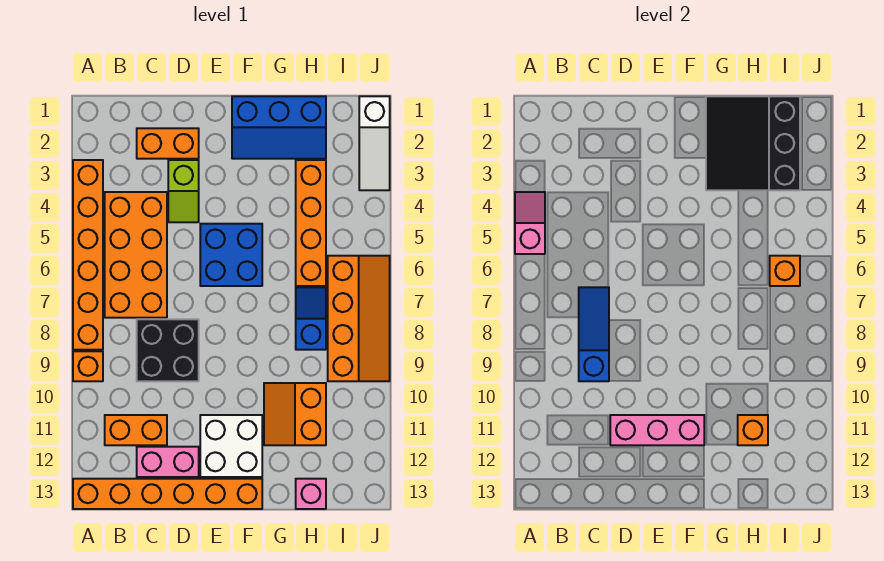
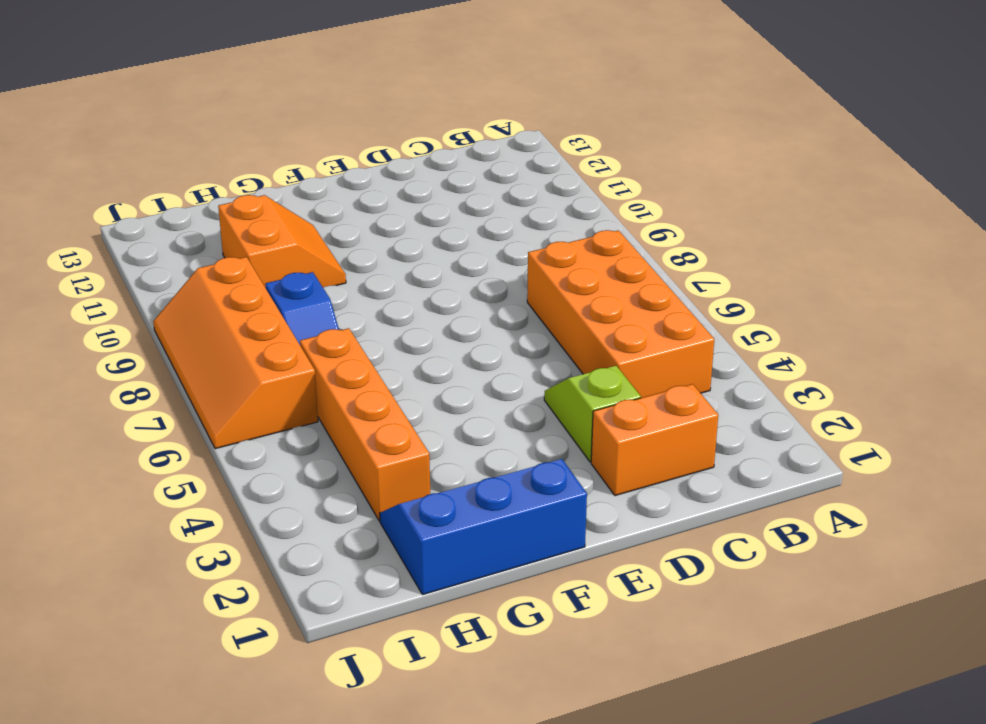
none -> orange brick A3:A8 level 1
none -> orange brick A9 level 1
none -> orange brick A13:F13 level 1

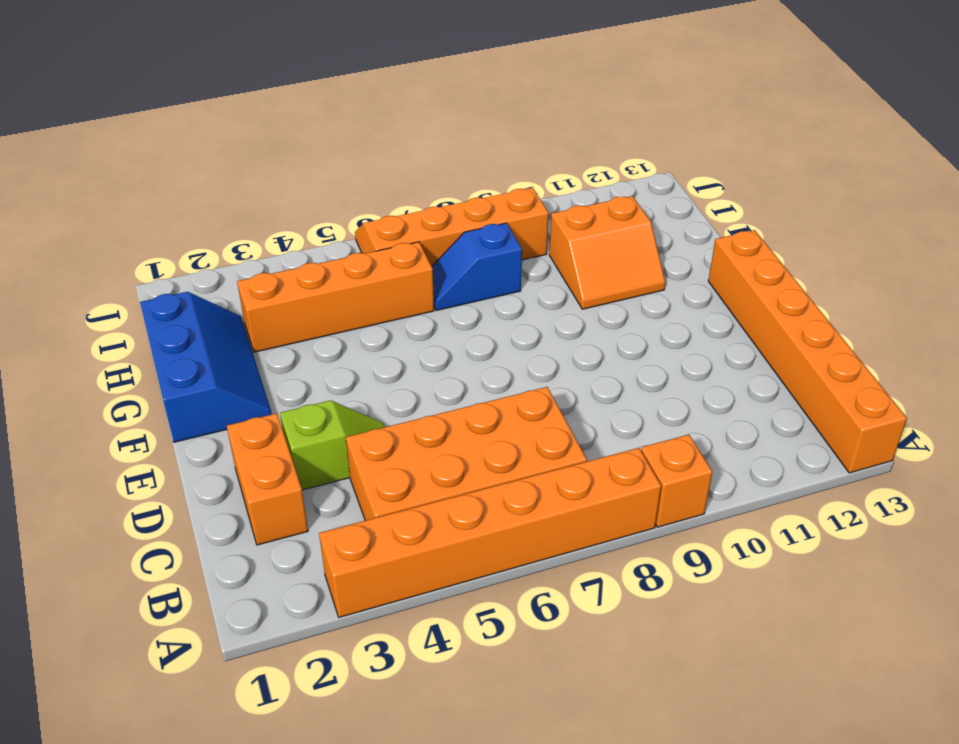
none -> orange brick B11:C11 level 1
none -> black brick C8:D9 level 1
none -> pink brick C12:D12 level 1

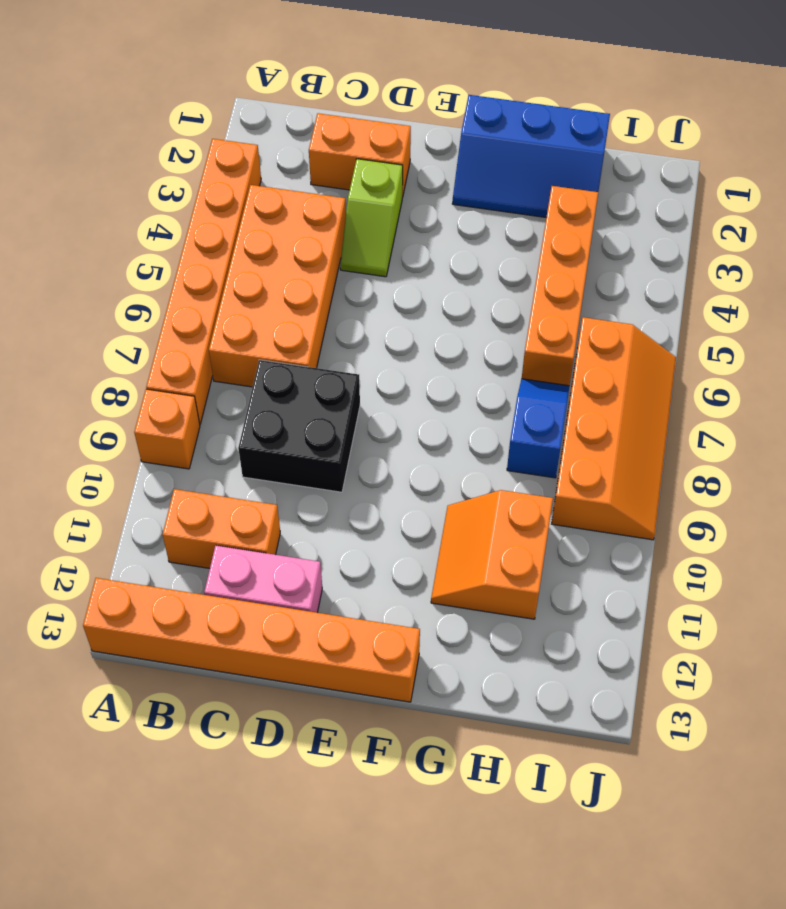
none -> blue brick E5:F6 level 1
none -> white brick E11:F12 level 1
none -> pink brick H13 level 1

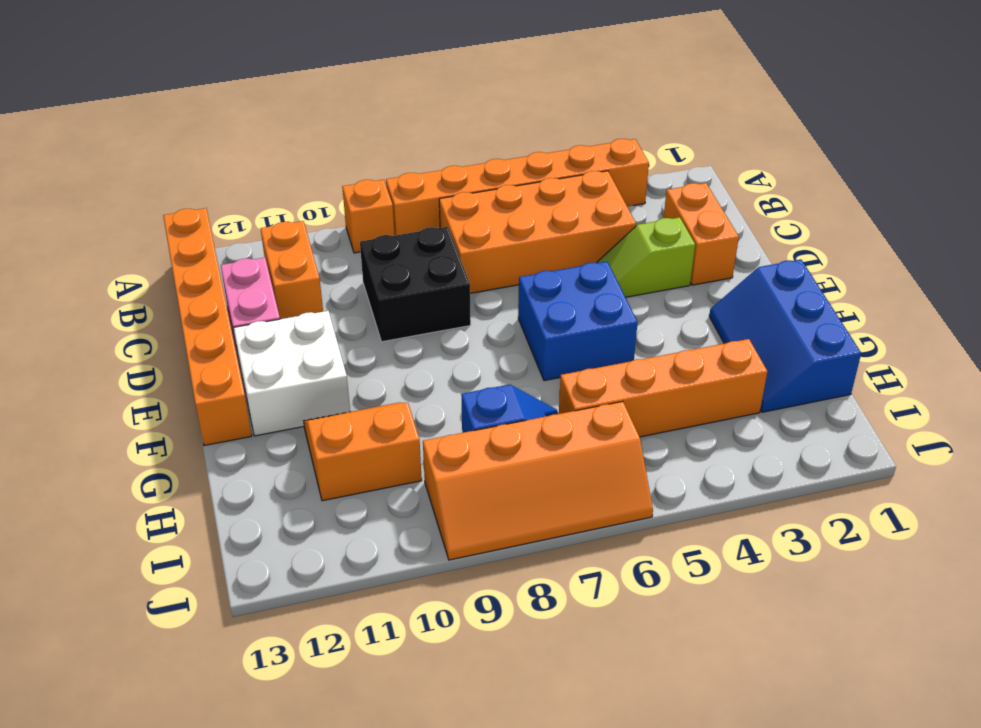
none -> pink brick H13 level 1
none -> white slope J1:J3 level 1 top 1
none -> pink slope A4:A5 level 2 top 5

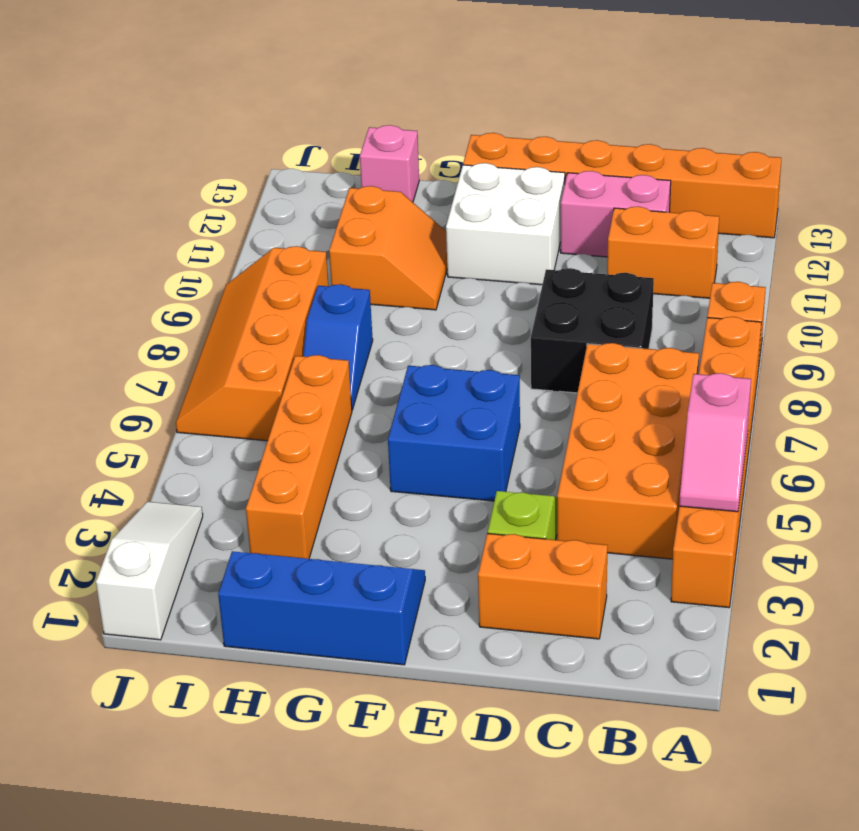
none -> blue slope C7:C9 level 2 top 9
none -> pink brick D11:F11 level 2
none -> black slope G1:I3 level 2 top I

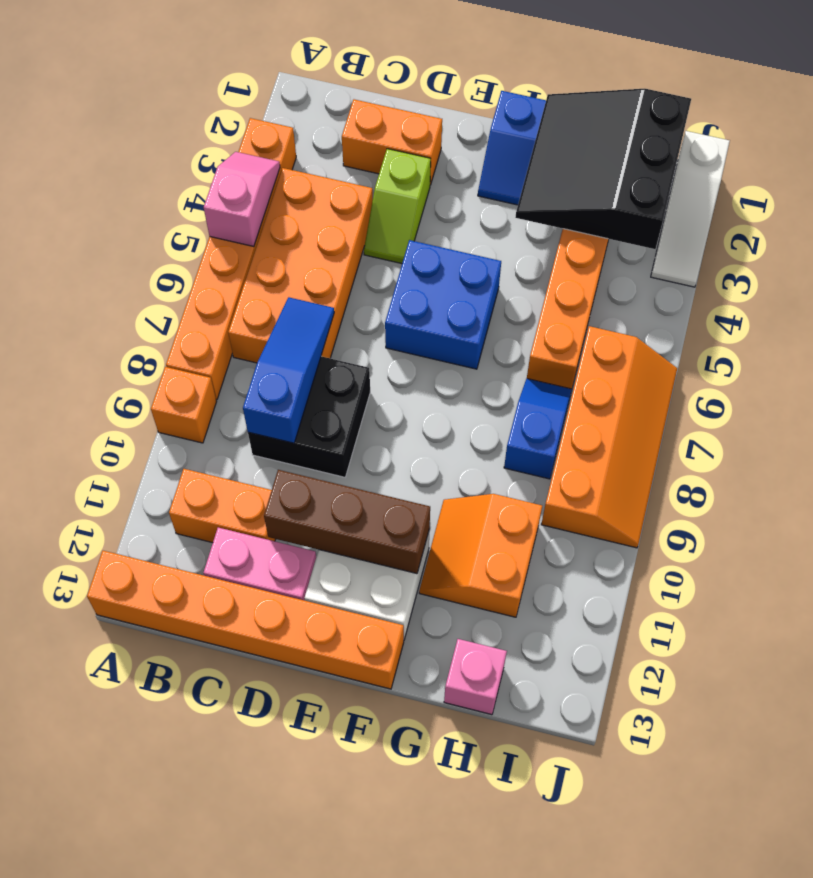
brown brick D11:F11 level 2 -> pink brick D11:F11 level 2
none -> orange brick H11 level 2
none -> orange brick I6 level 2

